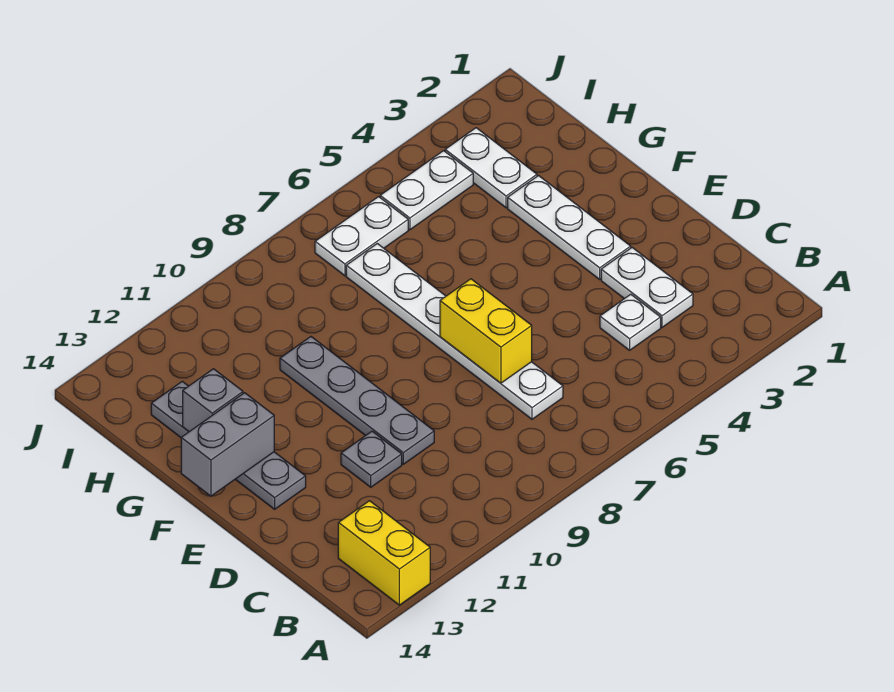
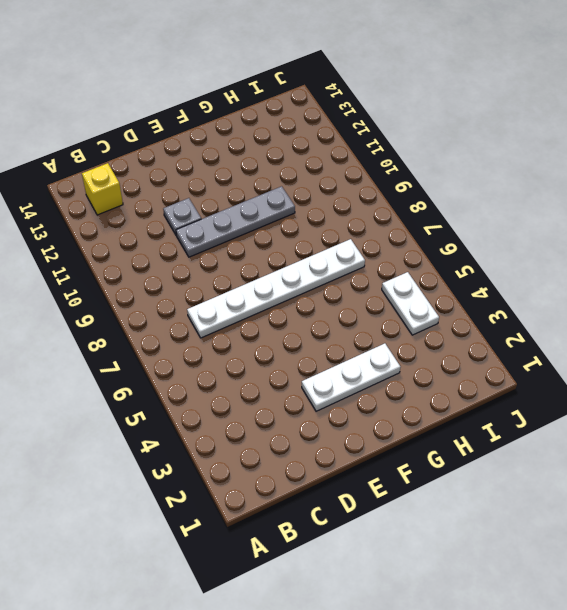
yellow brick B13 level 1 -> yellow brick A13:B13 level 1
none -> white plate C3:D3 level 1
none -> white plate C4 level 1
none -> grey plate E13:H13 level 1

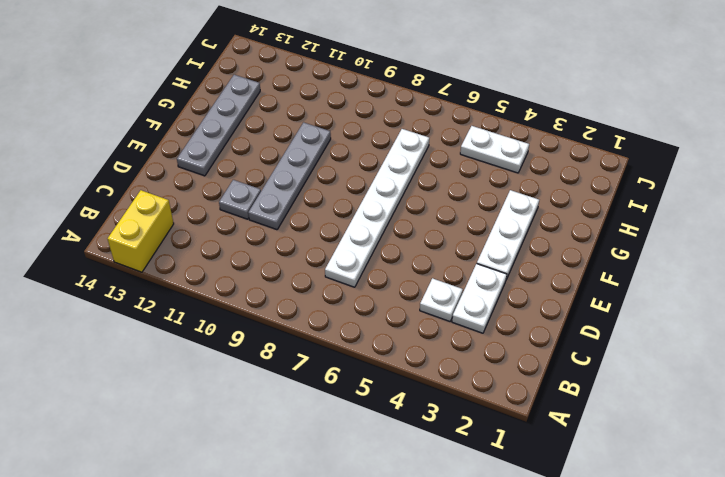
none -> white plate H3:I3 level 1
none -> white plate I6:I7 level 1
none -> yellow brick D7:E7 level 2

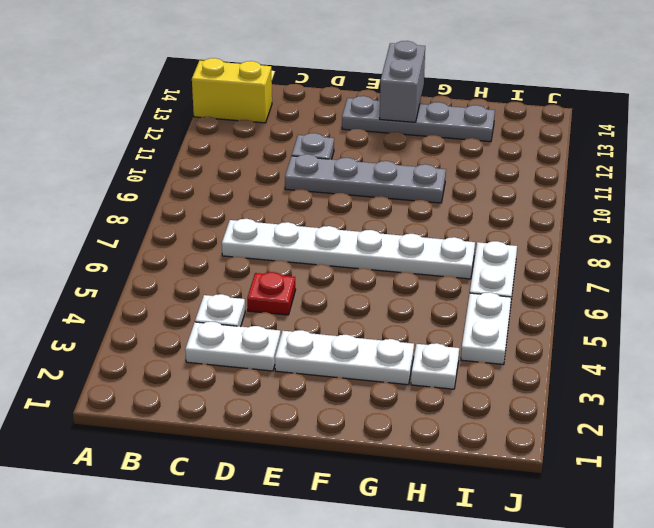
red plate D5 level 1 -> none
white plate H3 level 1 -> white plate H3:I3 level 1
none -> yellow brick D7:E7 level 2
none -> grey brick G13 level 2

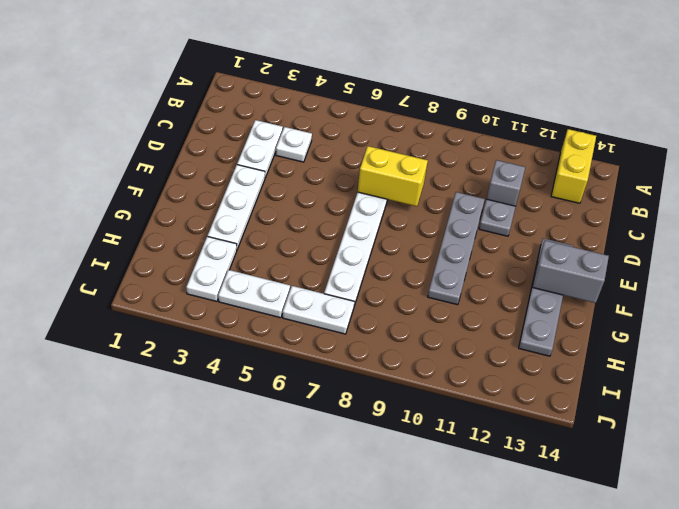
grey brick C11 level 1 -> grey brick G13 level 2
yellow brick D7:D8 level 2 -> yellow brick D7:E7 level 2

